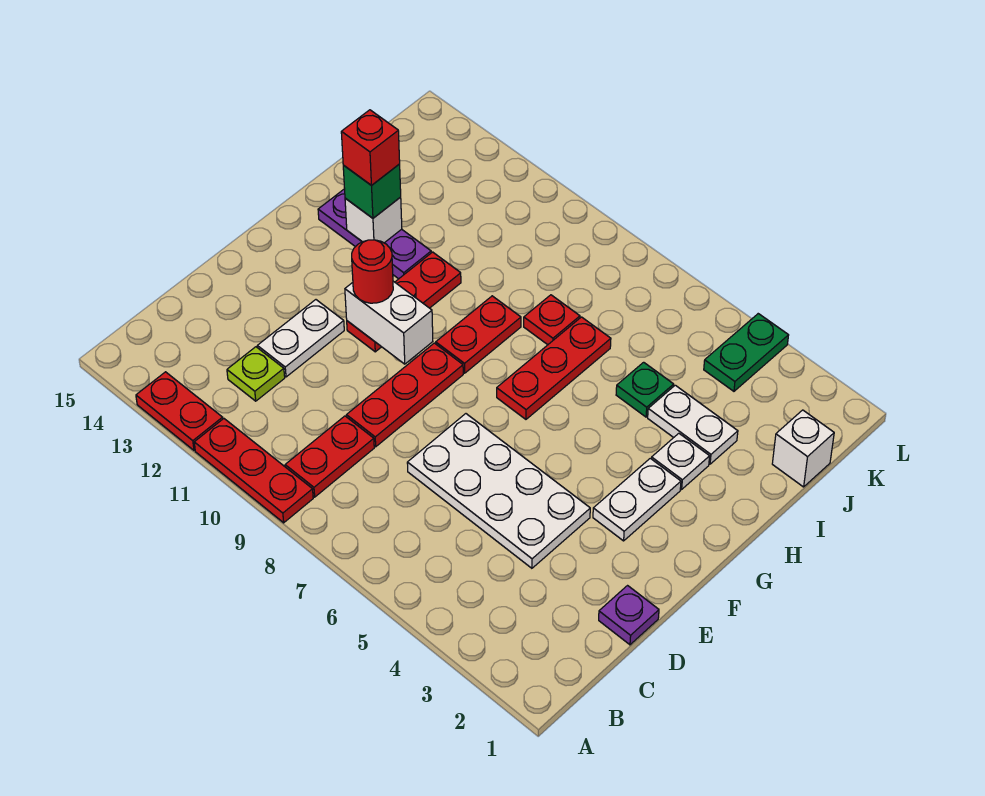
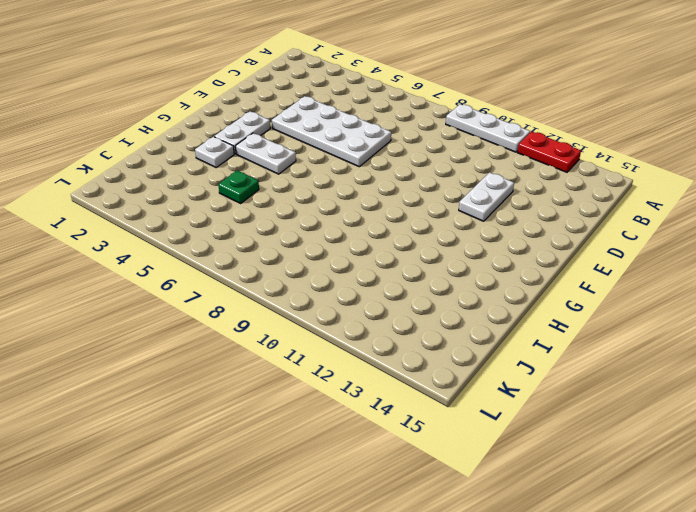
white plate A9:A11 level 1 -> red plate A9:A11 level 1
white plate G4:G5 level 1 -> white plate I3:I4 level 1
none -> red plate B9:C9 level 1
none -> lime plate C12 level 1
none -> purple plate D1 level 1

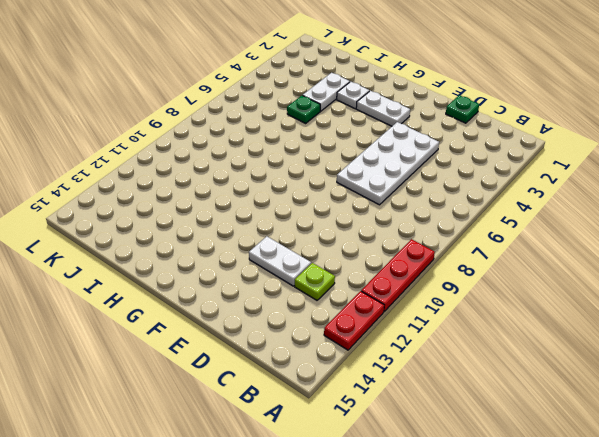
green plate D1 level 1 -> purple plate D1 level 1
none -> red plate B9:C9 level 1
none -> red plate D9:F9 level 1
none -> red plate F11:H11 level 1

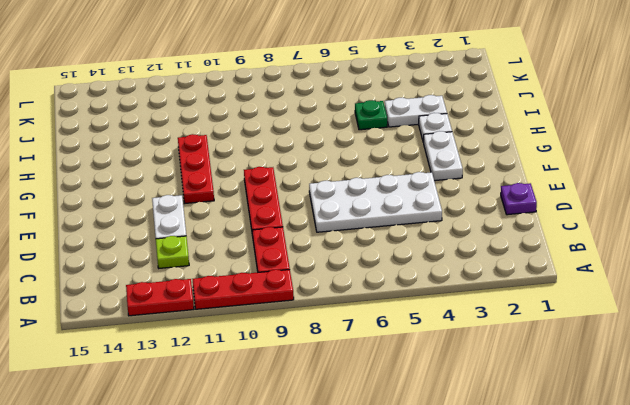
none -> red plate G7:I7 level 1
none -> red plate G9:H9 level 1
none -> purple plate H12:H14 level 1

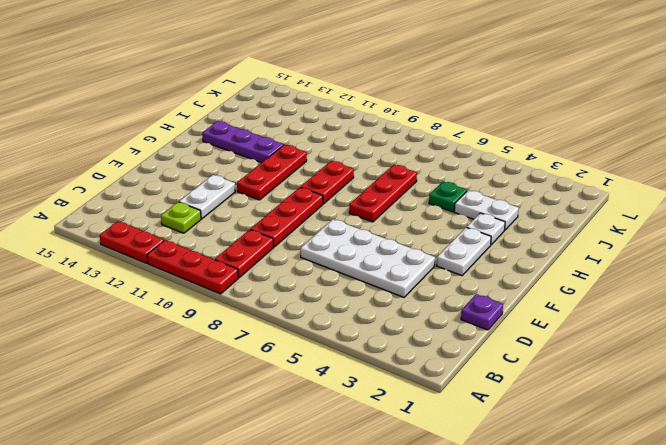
none -> red plate I8 level 1
none -> white brick J1 level 1
none -> green plate K4:L4 level 1

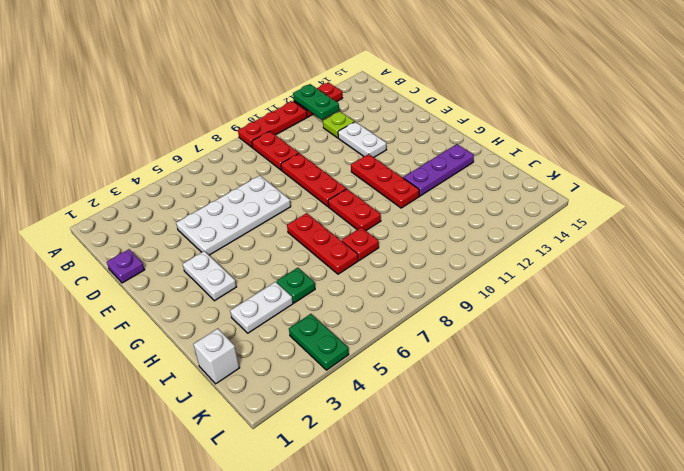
green plate A12:B12 level 2 -> none
none -> white plate H3 level 1
none -> white brick F10:F11 level 2
none -> white brick H13 level 2

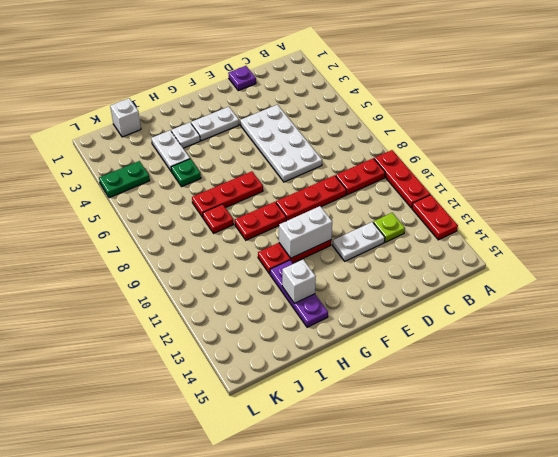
white brick F11:G11 level 2 -> white brick F10:F11 level 2
none -> red round brick F11 level 3
none -> green brick H13 level 3
none -> red brick H13 level 4

